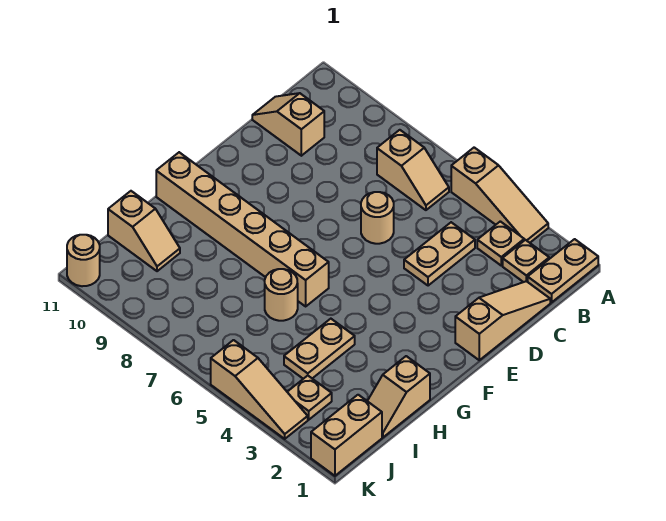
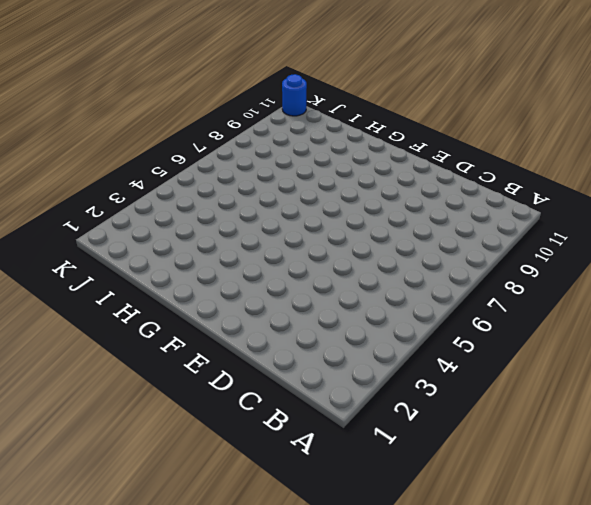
blue round brick K11 level 1 -> tan round brick K11 level 1
none -> tan plate A1:B1 level 1
none -> tan slope A3:A5 level 1 top 5
none -> tan plate B2 level 1

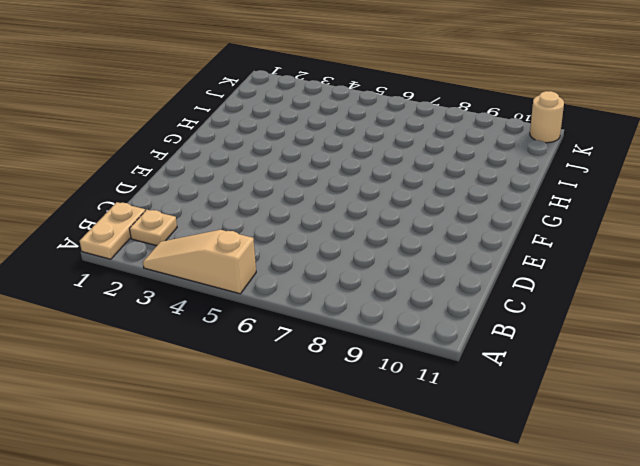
none -> tan plate B3 level 1
none -> tan slope B6:B7 level 1 top 7
none -> tan slope C1:E1 level 1 top E

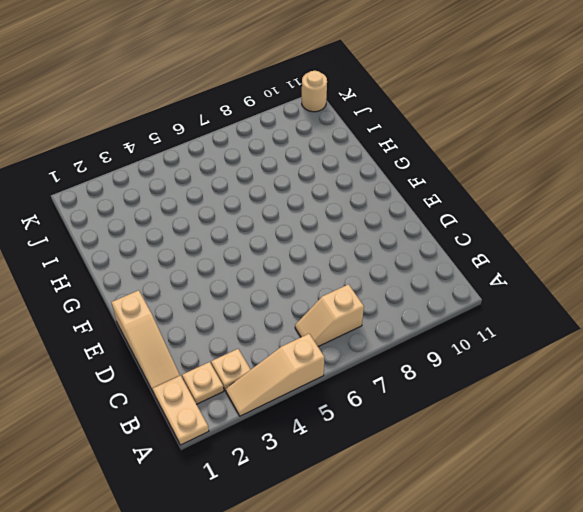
none -> tan plate C4:D4 level 1
none -> tan slope C10:C11 level 1 top 10
none -> tan round brick D6 level 1

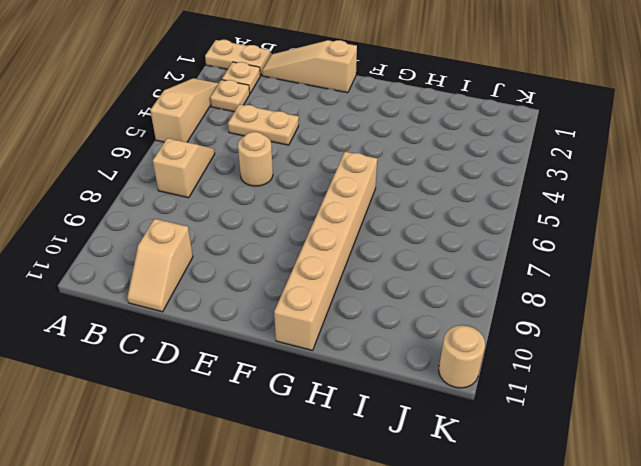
none -> tan slope H1:I1 level 1 top H
none -> tan plate H4:I4 level 1
none -> tan round brick H6 level 1

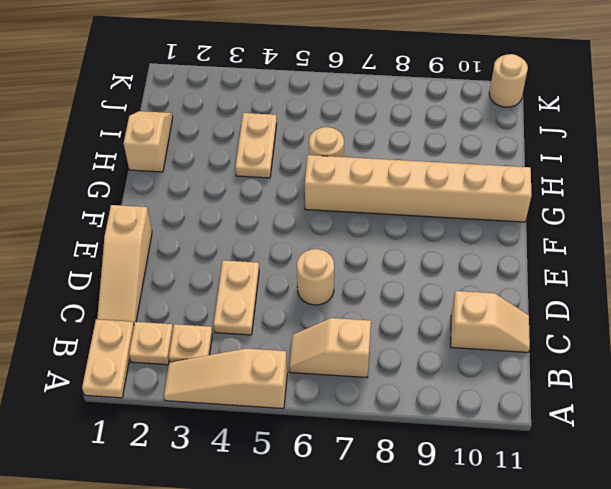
none -> tan slope I10:I11 level 1 top 11
none -> tan brick J1:K1 level 1
none -> tan plate J3 level 1

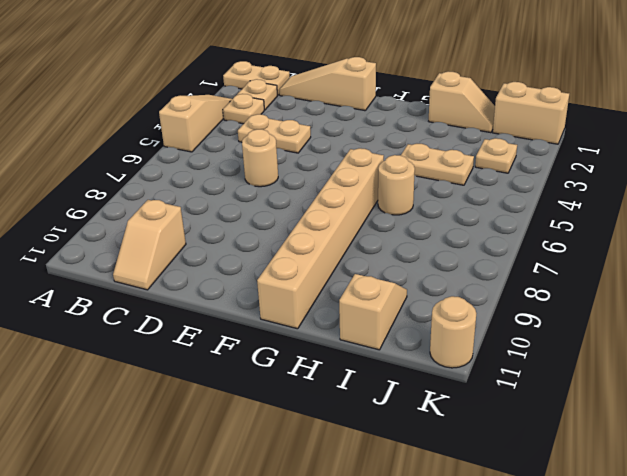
none -> tan slope B6:B7 level 1 top 7
none -> tan slope K3:K5 level 1 top 5

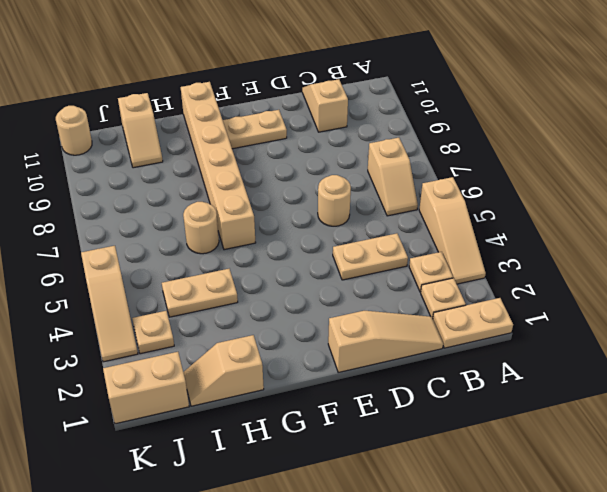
tan plate E10:F10 level 1 -> none

